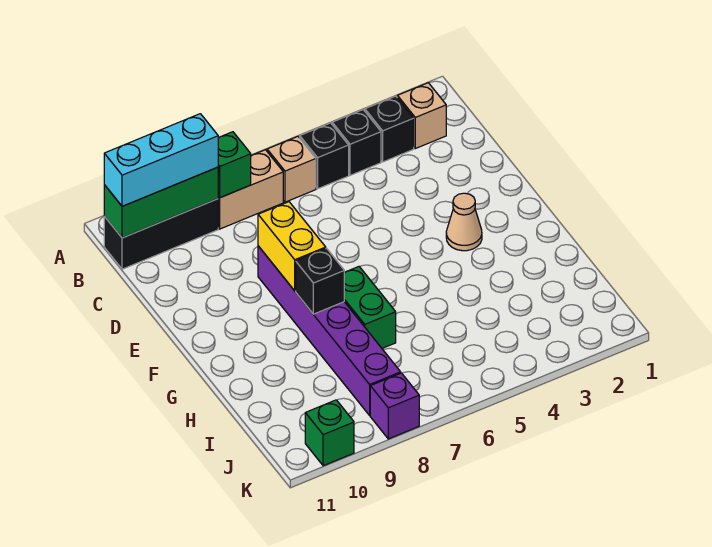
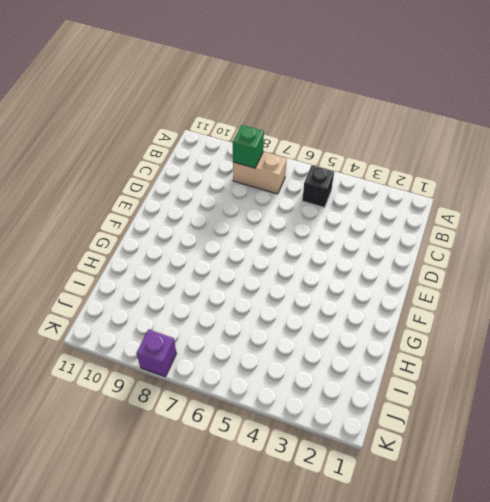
none -> tan brick B2 level 1
none -> black brick B3 level 1
none -> black brick B4 level 1

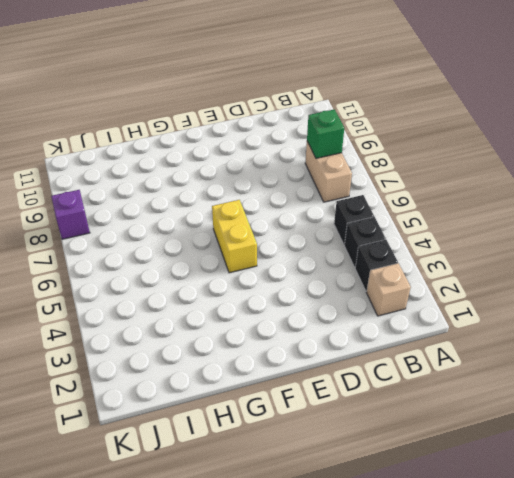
yellow brick F5:F6 level 1 -> yellow brick E8:F8 level 2
none -> tan brick B6 level 1
none -> black brick B9:B11 level 1
none -> purple brick E8:J8 level 1

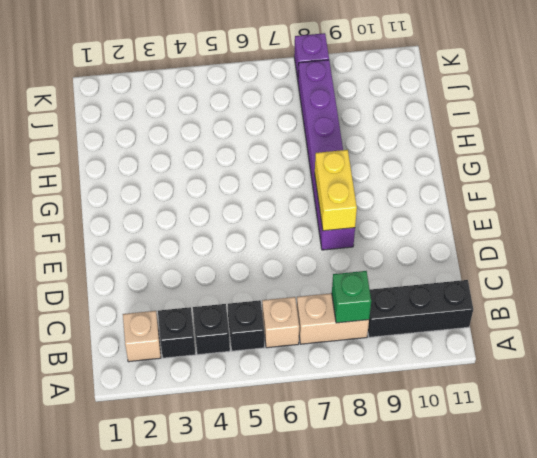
none -> tan cone F3 level 1
none -> green brick G7:H7 level 1
none -> green brick K10 level 1

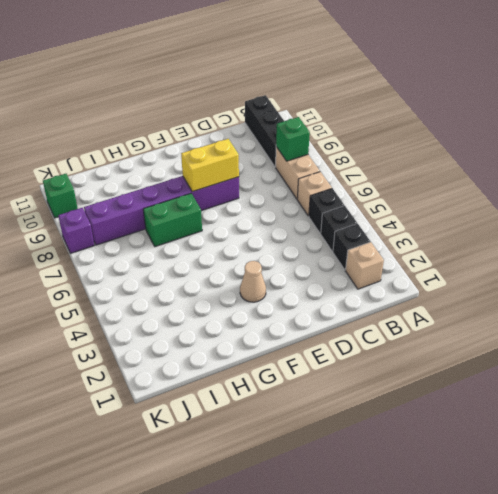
none -> green brick B9:B11 level 2
none -> black brick G8 level 2
none -> cyan brick B9:B11 level 3

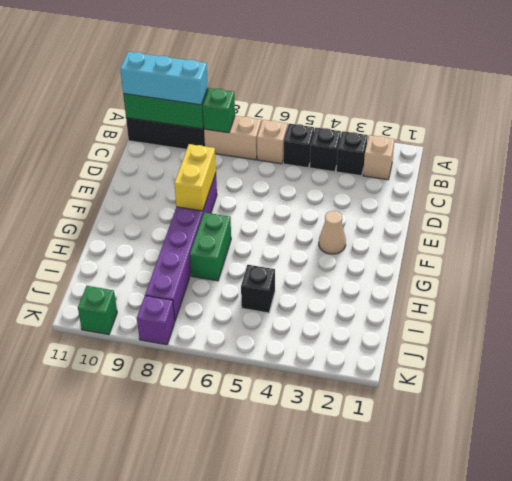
black brick I5 level 1 -> black brick G8 level 2

